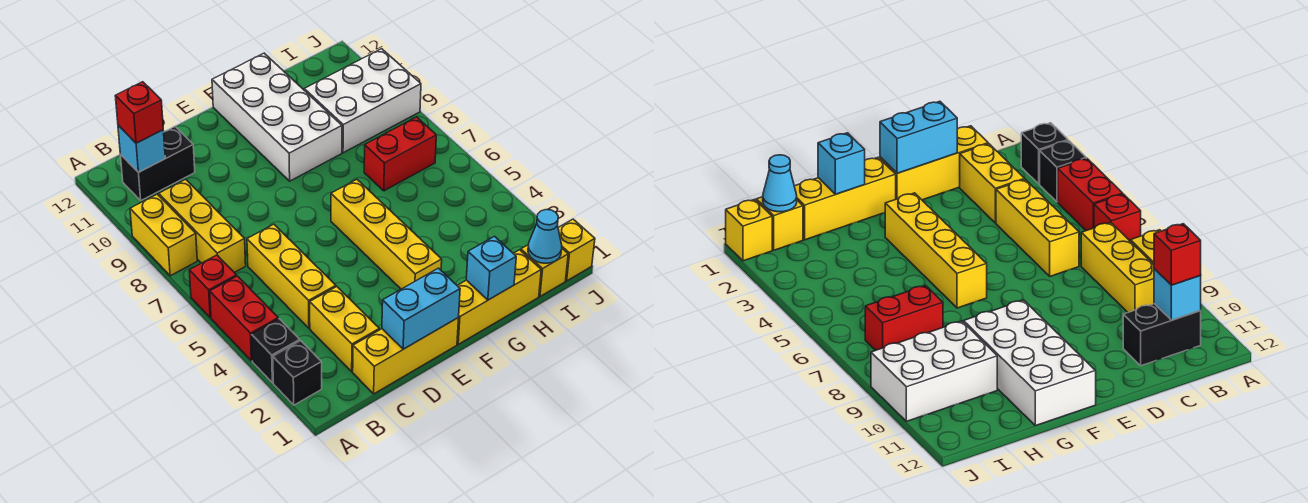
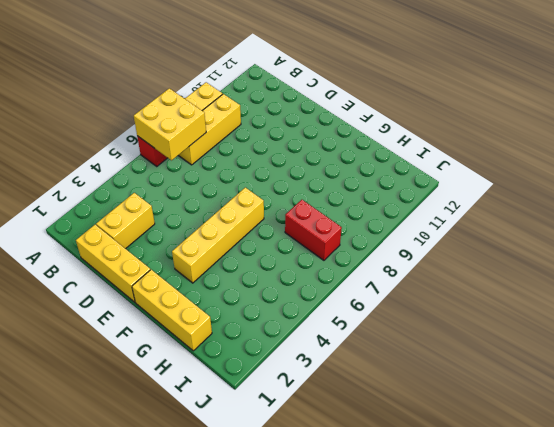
yellow brick A6:B7 level 2 -> none
none -> black brick A2 level 1
none -> black brick A3 level 1
none -> red brick A4:A5 level 1

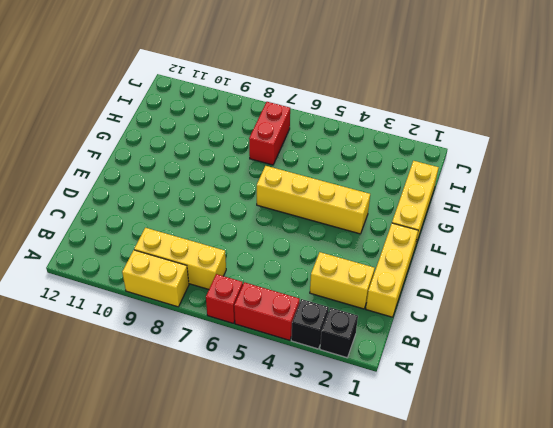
none -> black brick B11:C11 level 1
none -> yellow brick C4:C6 level 1
none -> white brick F9:G12 level 1

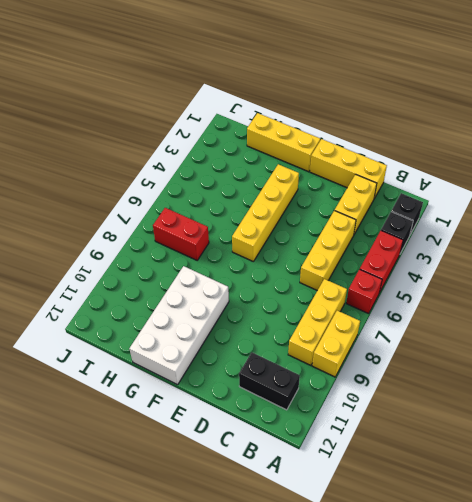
none -> white brick H9:J10 level 1
none -> yellow brick I1 level 1
none -> yellow brick J1 level 1

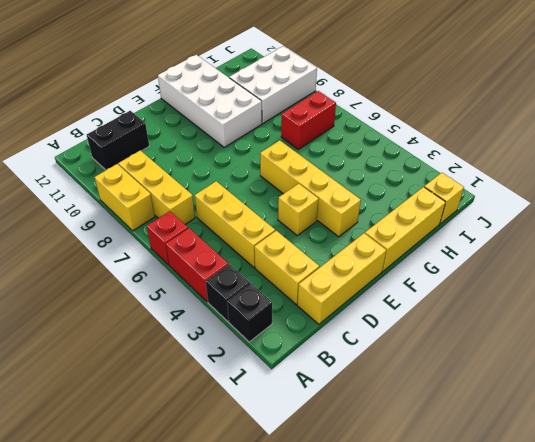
yellow brick E4 level 1 -> yellow brick J1 level 1
none -> cyan brick B11 level 2
none -> cyan brick D1:E1 level 2
none -> cyan brick G1 level 2

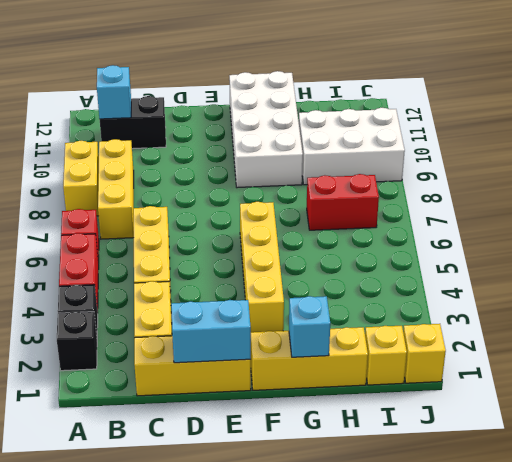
none -> cyan cone I1 level 2
none -> red brick B11 level 3

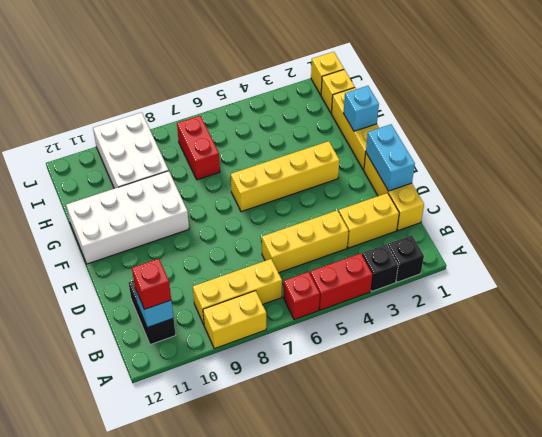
none -> cyan cone I1 level 2

